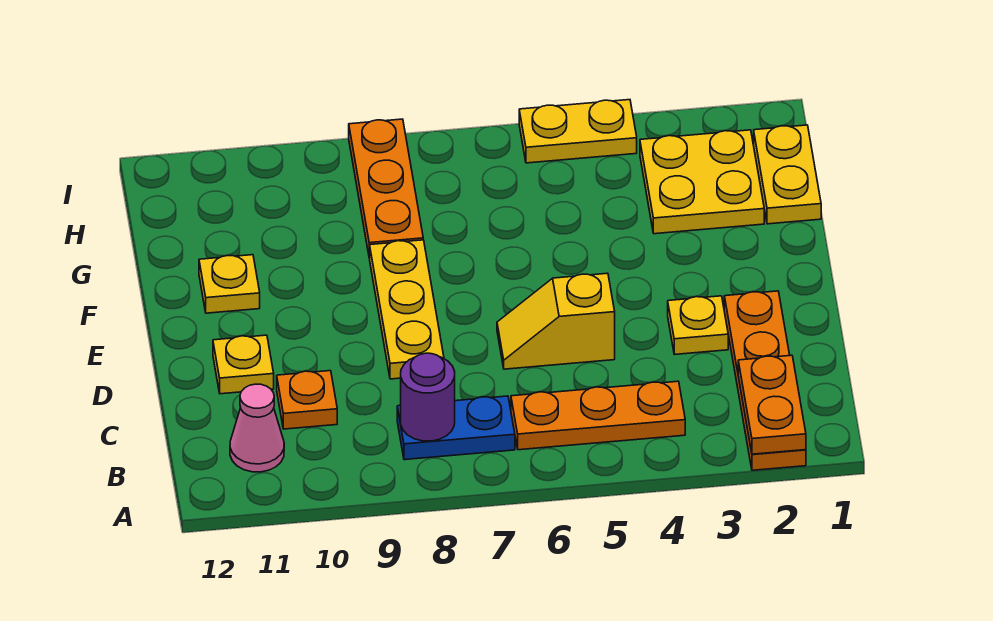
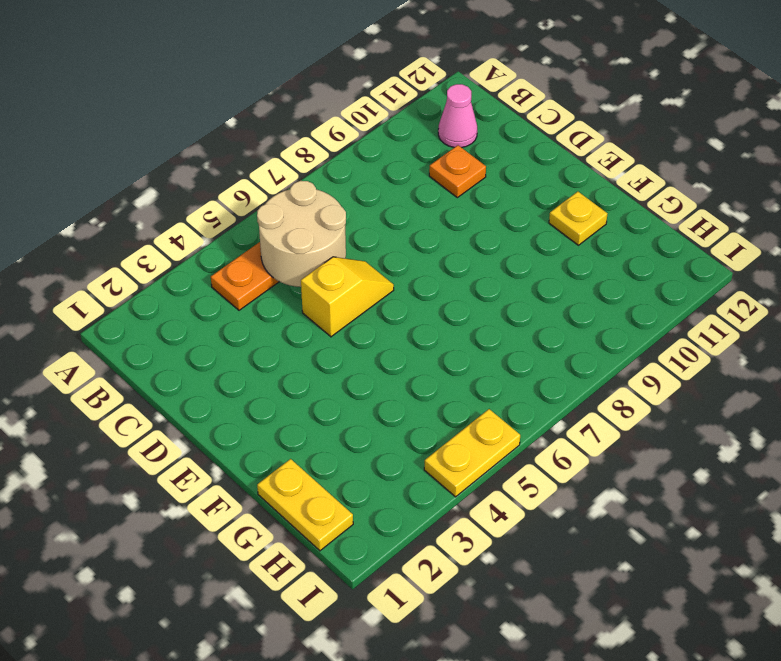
tan round brick B5:C6 level 2 -> none
none -> orange plate A2:D2 level 1
none -> blue plate B7:B8 level 1
none -> yellow plate D3 level 1

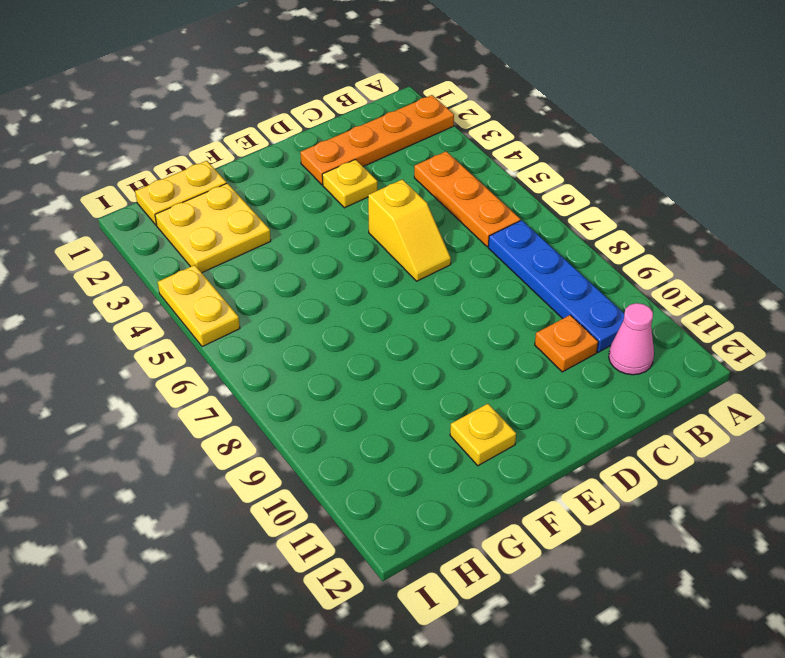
blue plate B7:B10 level 1 -> blue plate B7:B8 level 1
none -> yellow plate D8:F8 level 1
none -> yellow plate D11 level 1
none -> orange plate G8:I8 level 1

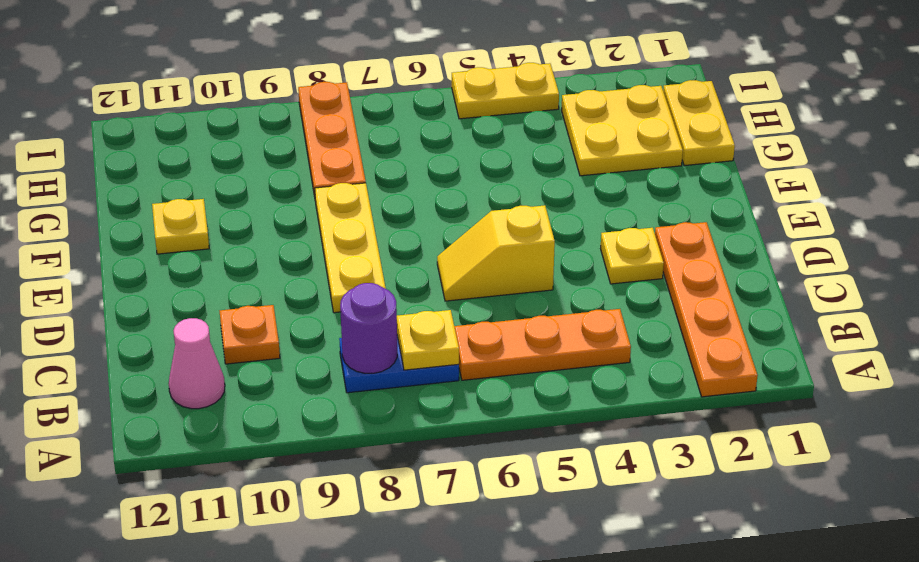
yellow plate B7 level 2 -> yellow plate D11 level 1
none -> orange plate A2:B2 level 2

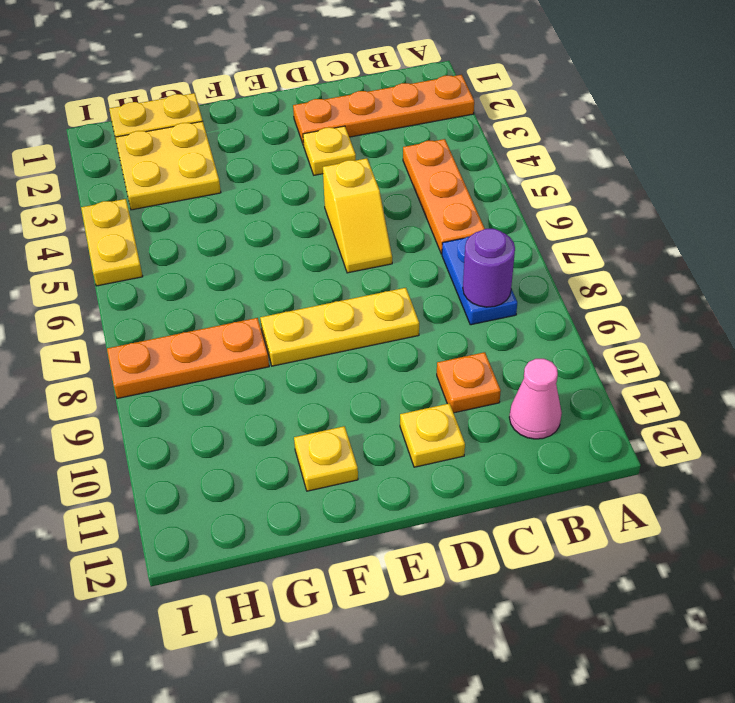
none -> orange plate A2:B2 level 2

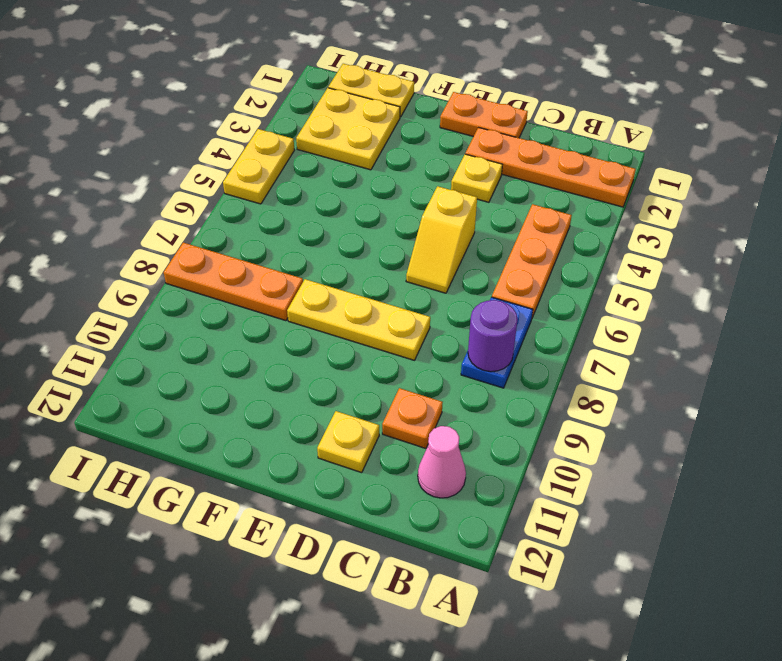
orange plate D1:E1 level 1 -> orange plate A2:B2 level 2
none -> yellow plate F11 level 1

